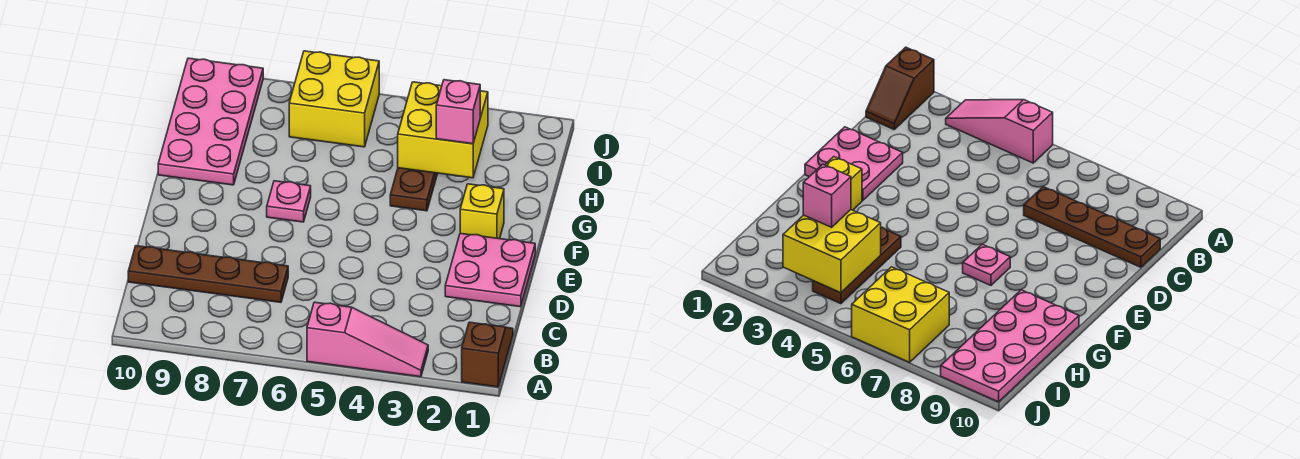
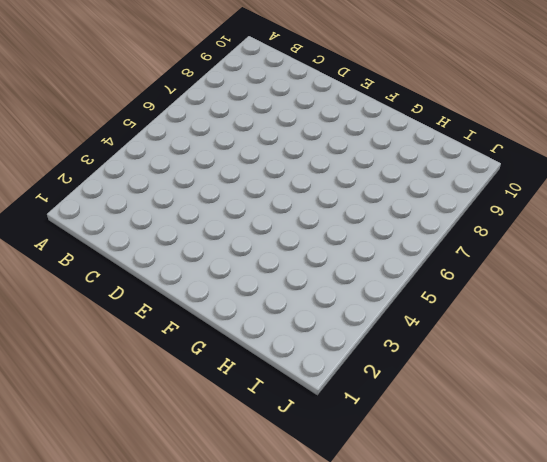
none -> brown slope A1:B1 level 1 top A
none -> pink slope A3:A5 level 1 top 5

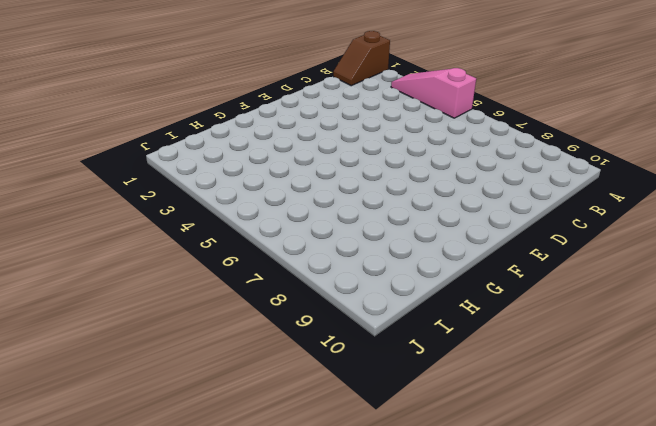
none -> brown plate C7:C10 level 1
none -> pink plate D1:E2 level 1

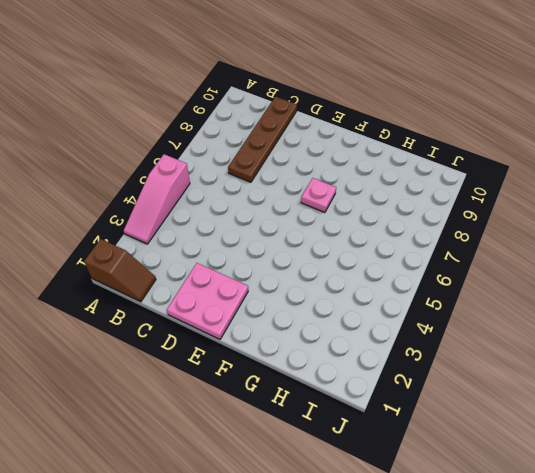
none -> yellow brick F2 level 1
none -> brown plate G4:I4 level 1

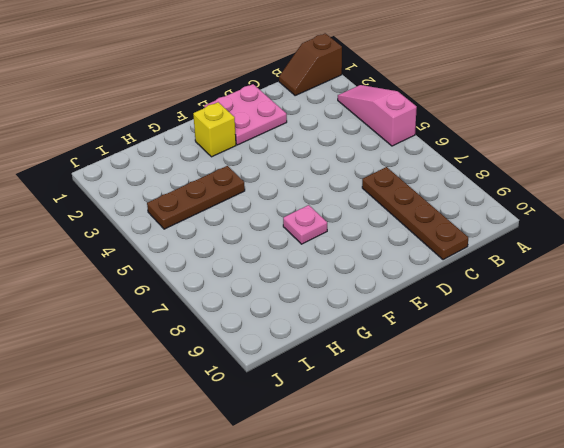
none -> pink plate G9:J10 level 1
none -> yellow brick I6:J7 level 1

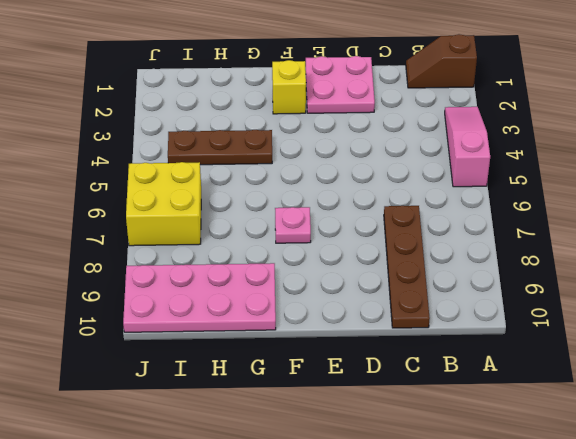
none -> yellow brick H3:I4 level 2
none -> pink brick H3 level 3

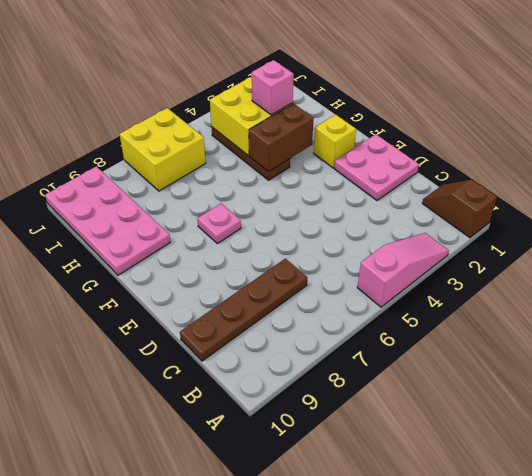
brown brick G3:G4 level 2 -> none

